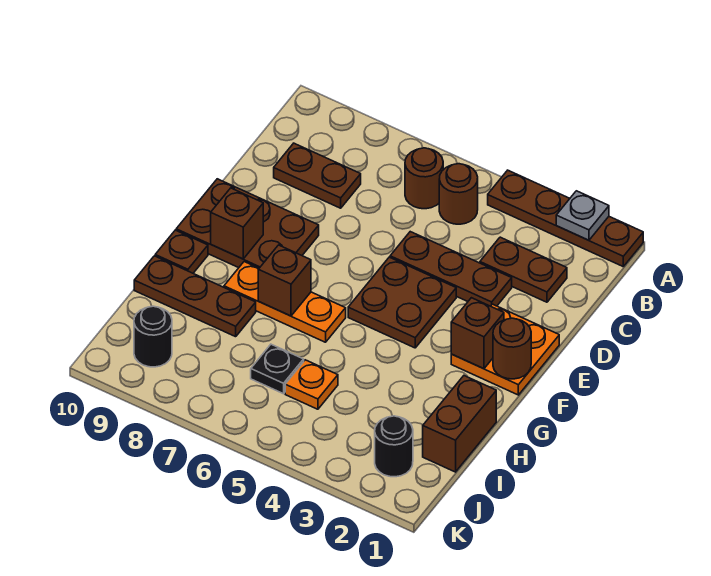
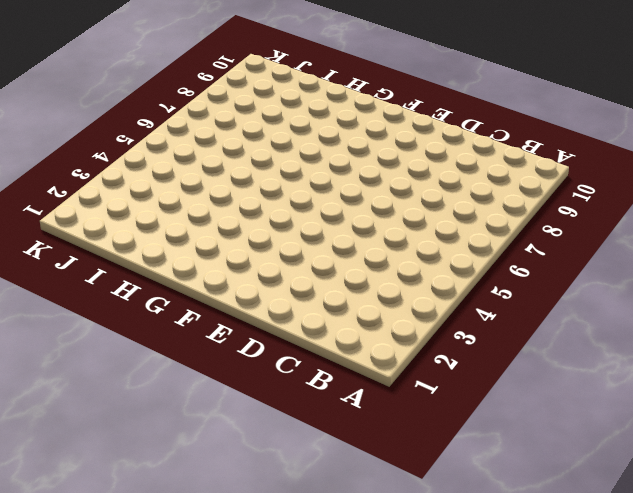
none -> brown plate A1:A4 level 1
none -> brown round brick B5 level 1
none -> brown round brick B6 level 1

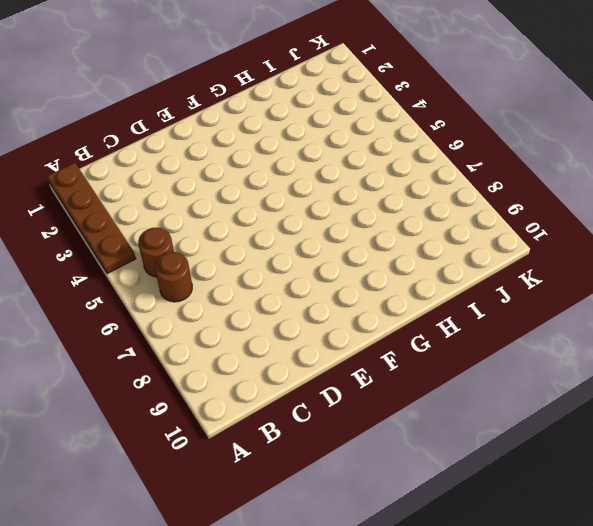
none -> brown plate C2:C3 level 1
none -> brown plate C8:C9 level 1
none -> brown plate D3:D5 level 1

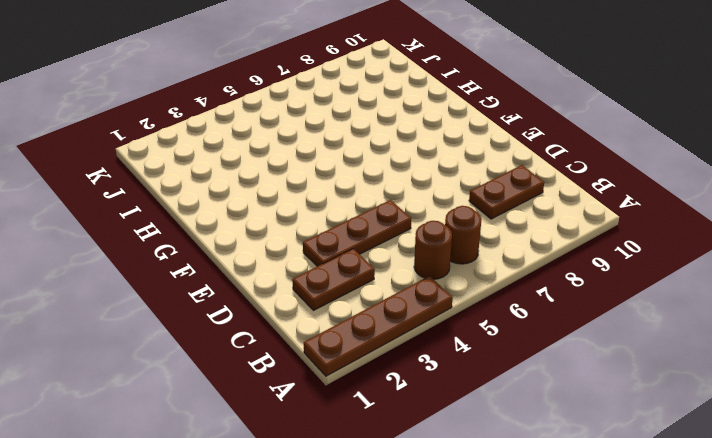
none -> orange plate E1:F2 level 1
none -> brown plate E4:F5 level 1
none -> brown plate E8:F10 level 1

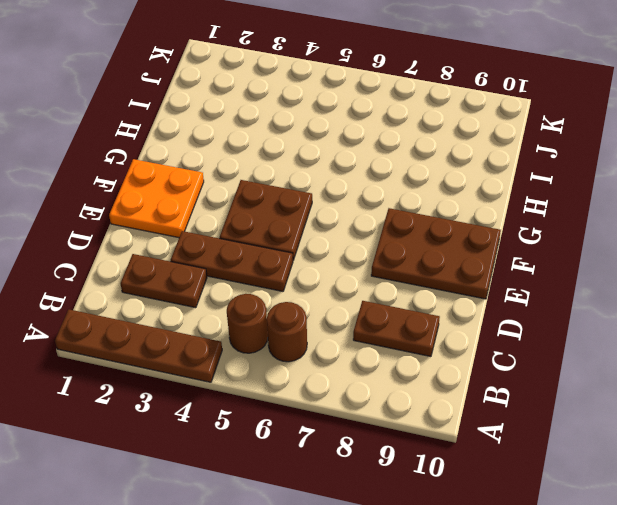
none -> orange plate G6:G8 level 1
none -> brown plate G10 level 1
none -> brown brick H1:I1 level 1

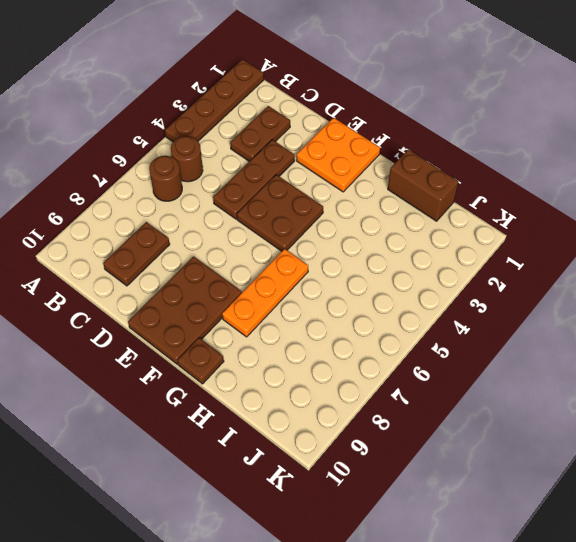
none -> brown plate H8:H10 level 1
none -> orange plate I5 level 1
none -> black plate I6 level 1

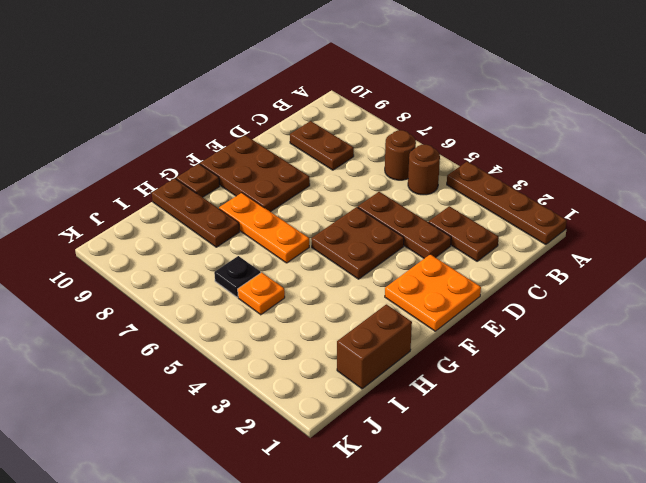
none -> black round brick J2 level 1
none -> black round brick J9 level 1
none -> grey plate A2 level 2

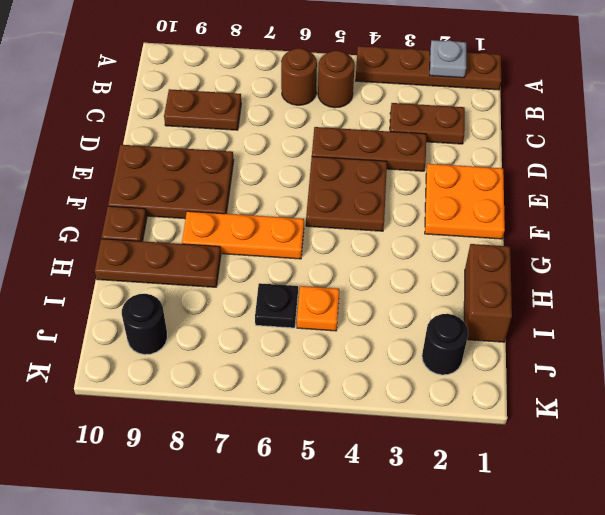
none -> brown round brick F1 level 2
none -> brown brick F2 level 2
none -> brown brick F9 level 2

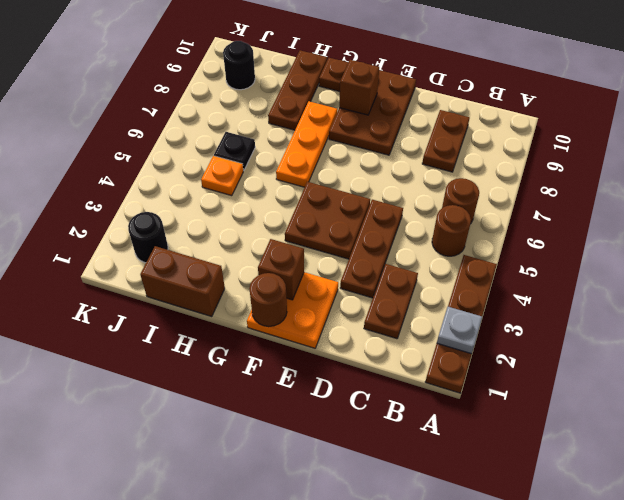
none -> brown brick G7 level 2

